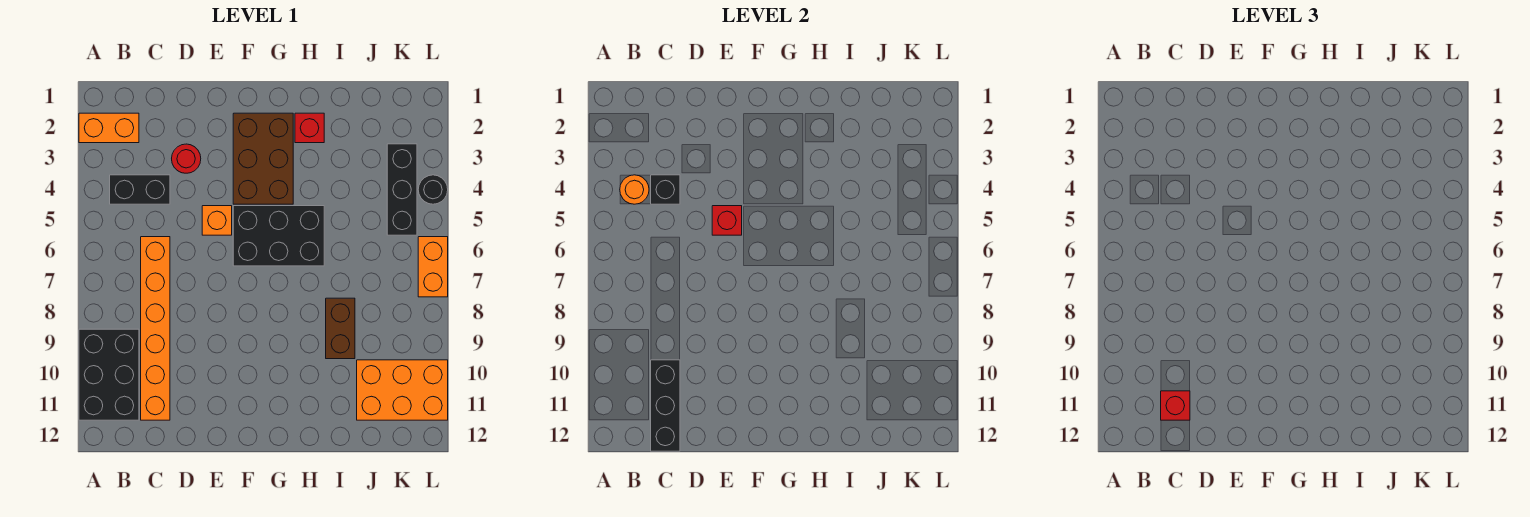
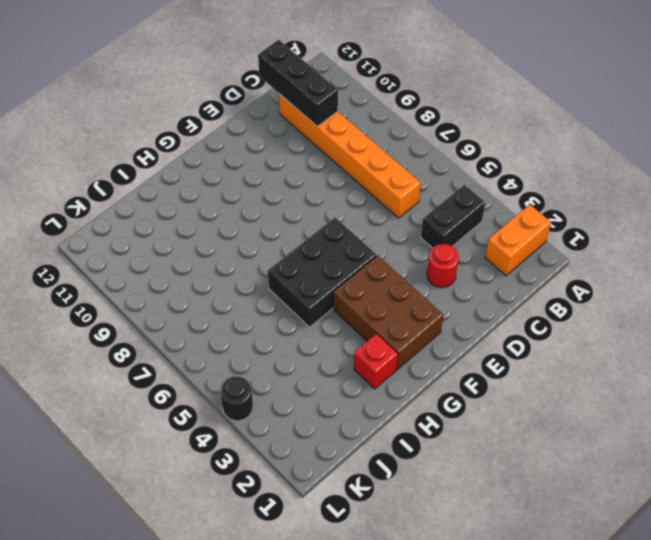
none -> black brick A9:B11 level 1
none -> orange brick E5 level 1
none -> brown brick I8:I9 level 1

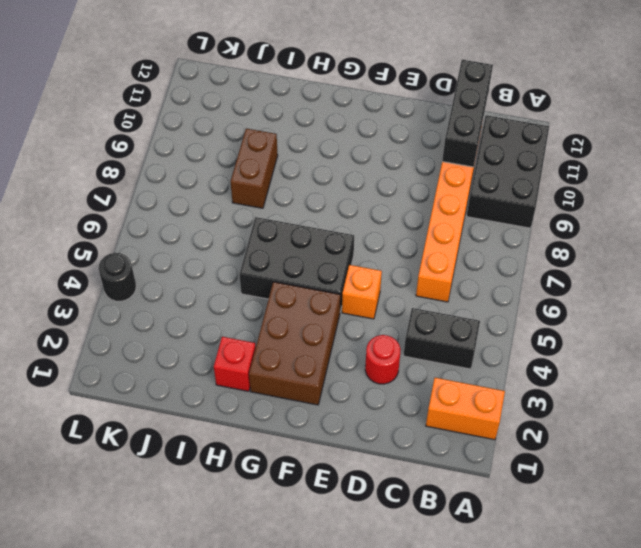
none -> orange brick J10:L11 level 1
none -> black brick K3:K5 level 1
none -> orange brick L6:L7 level 1

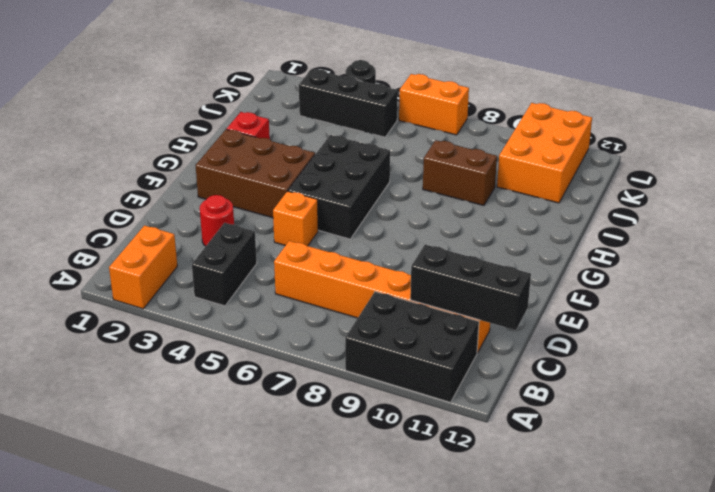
none -> orange round brick B4 level 2
none -> black brick C4 level 2
none -> red brick E5 level 2

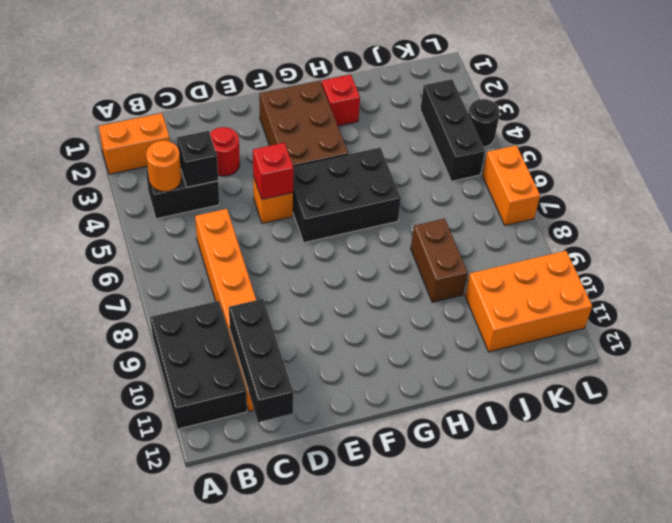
none -> red brick C11 level 3

